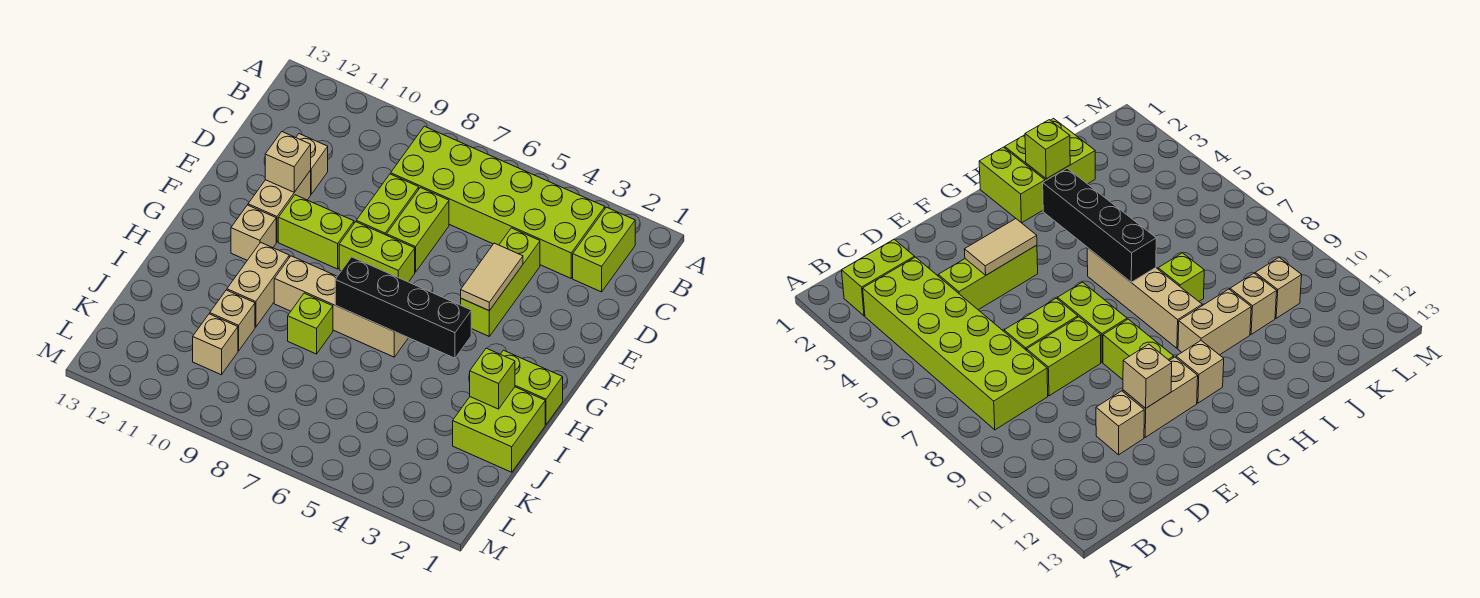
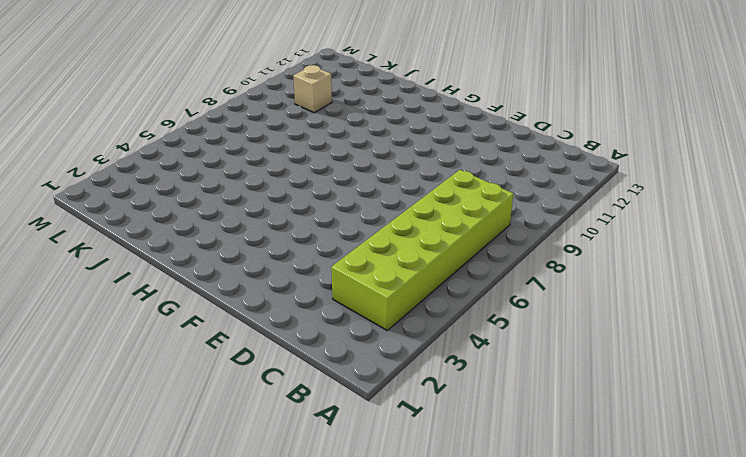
none -> lime brick B2:C2 level 1
none -> lime brick D4:F4 level 1
none -> lime brick D7:E7 level 1

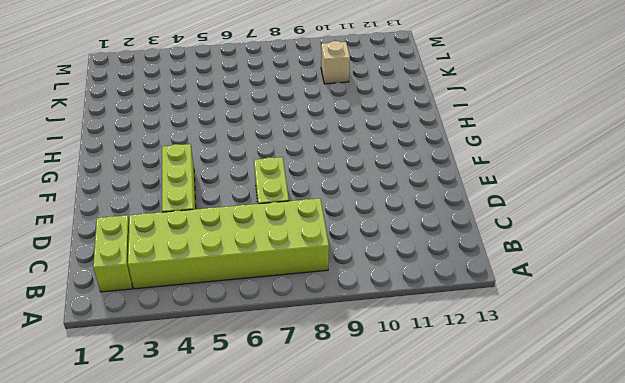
none -> lime brick D8:E8 level 1
none -> tan brick D11 level 1
none -> tan brick E11:F11 level 1

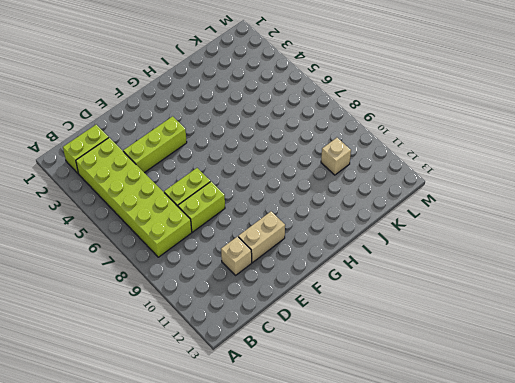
none -> lime brick F7:F8 level 1
none -> lime brick F9:F10 level 1
none -> tan brick G11 level 1

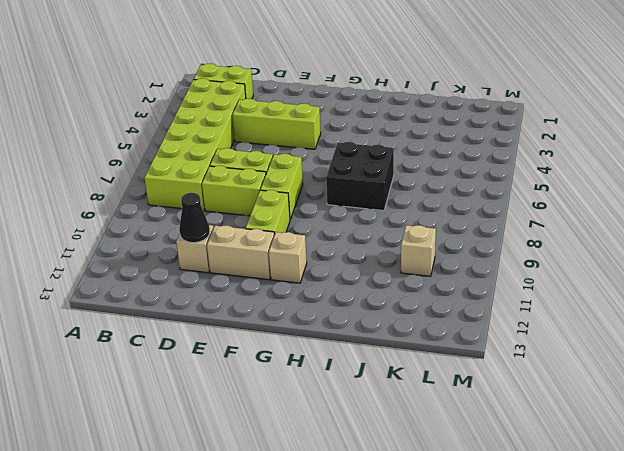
black cone D11 level 2 -> none
black brick H6:I7 level 1 -> tan brick H6:H9 level 1
none -> lime brick H1:H2 level 1
none -> tan brick H10:I10 level 1
none -> lime brick I1:J2 level 1

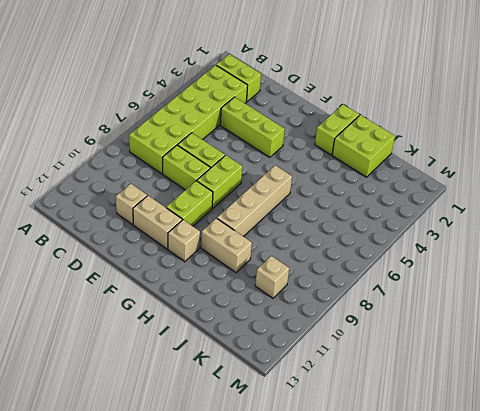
none -> lime brick I8 level 1
none -> tan brick J10 level 1
none -> tan tile E4:F4 level 2

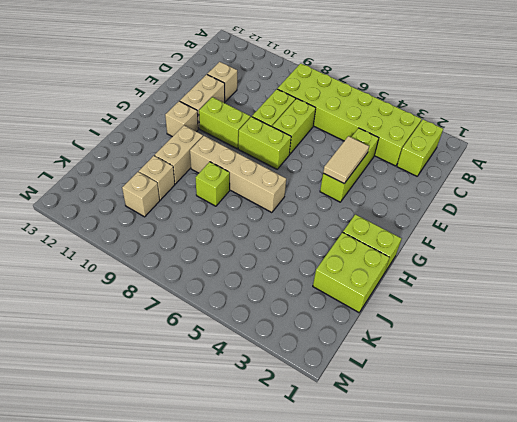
none -> tan brick E11 level 2
none -> black brick H4:H7 level 2
none -> lime brick I2 level 2

